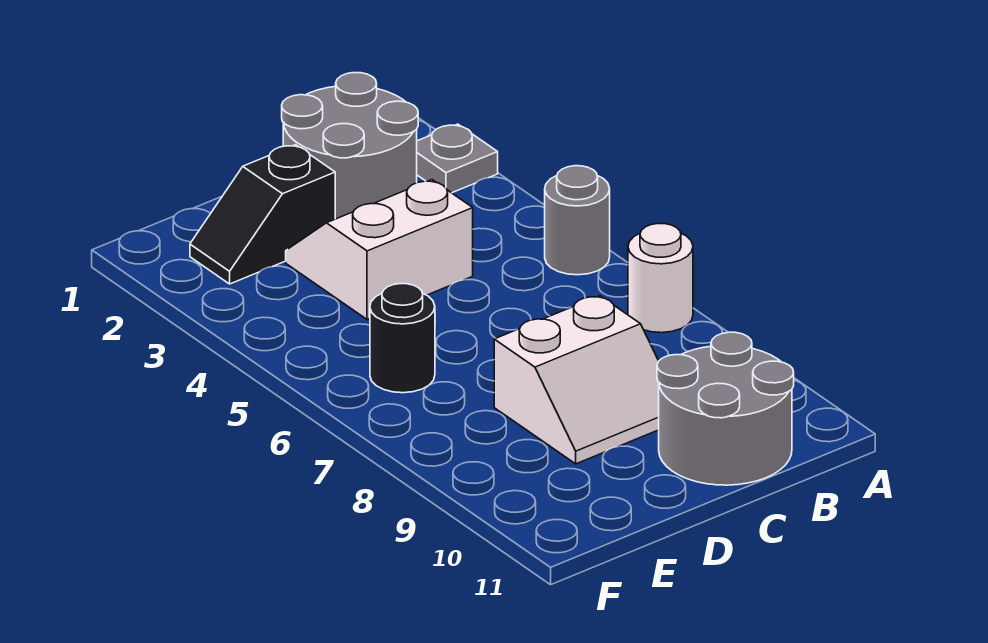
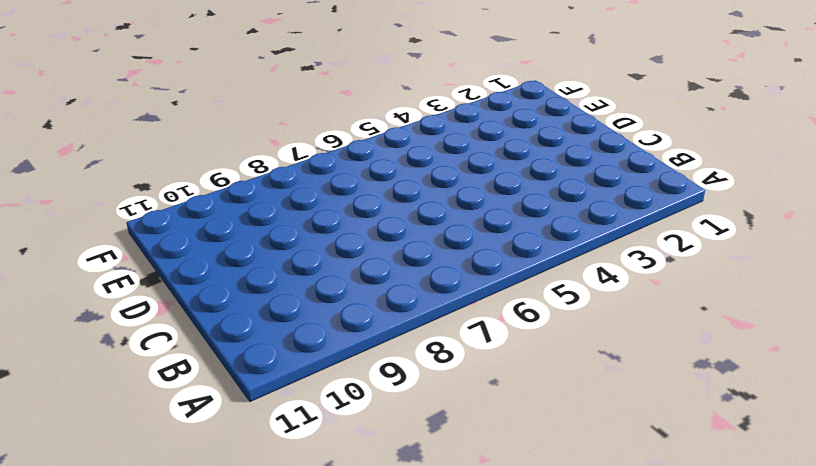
none -> grey plate A2 level 1
none -> grey round brick A5 level 1

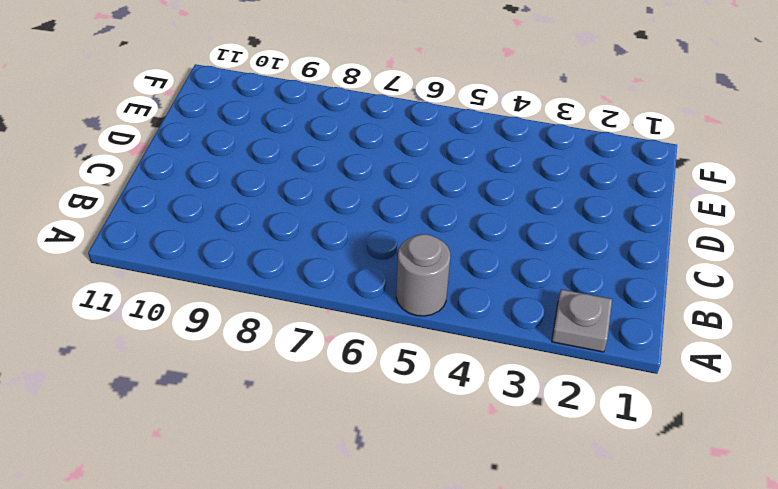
none -> white round brick A7 level 1
none -> grey round brick B1:C2 level 1

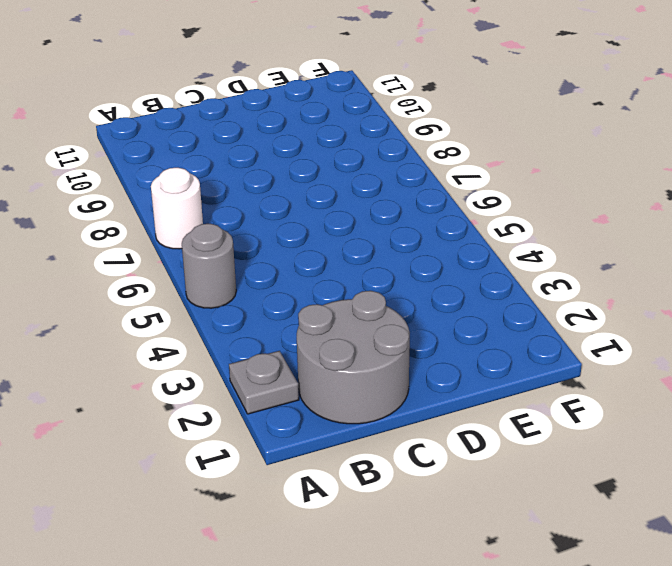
none -> grey round brick B10:C11 level 1
none -> white slope C3:D4 level 1 top 4

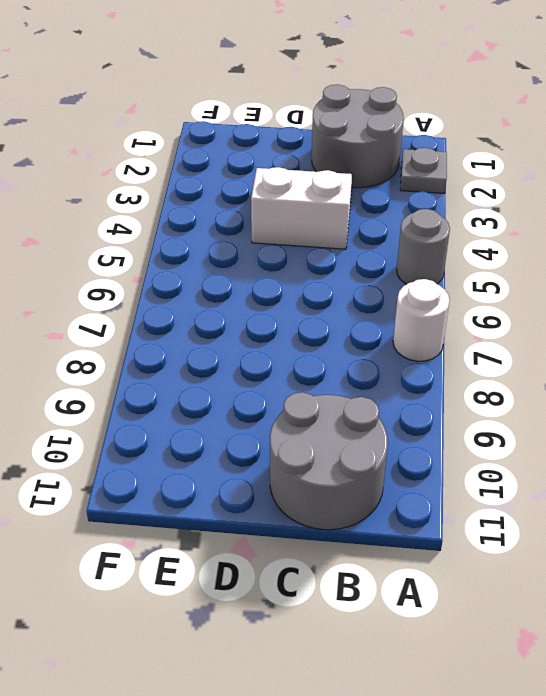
none -> white slope C8:D9 level 1 top 8
none -> black slope D2:E2 level 1 top D

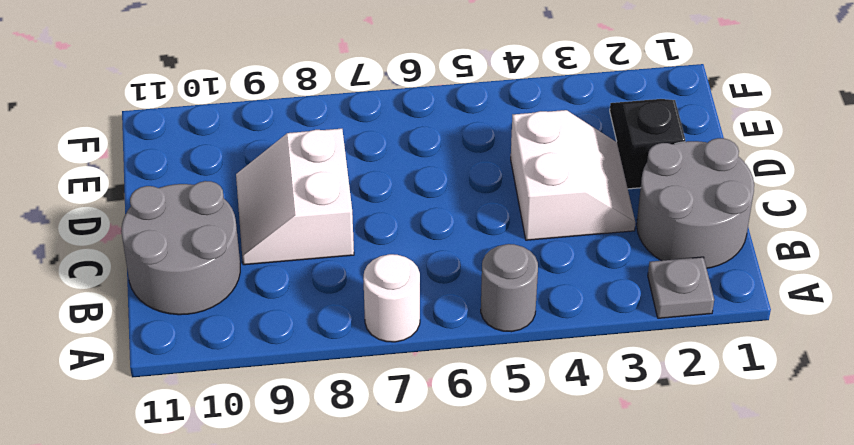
none -> black round brick E6 level 1

